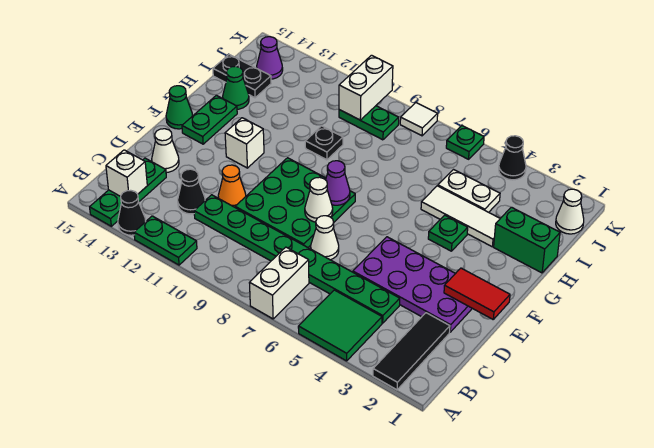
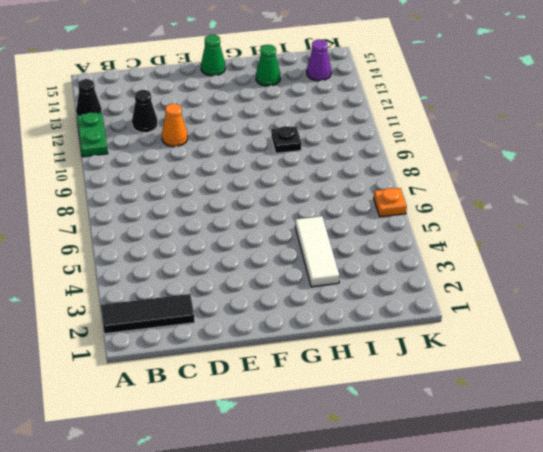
orange plate K6 level 1 -> green plate K6 level 1
none -> green tile A4:B5 level 1
none -> white brick A7:B7 level 1
none -> green plate A14:C14 level 1
none -> green plate C4:C11 level 1

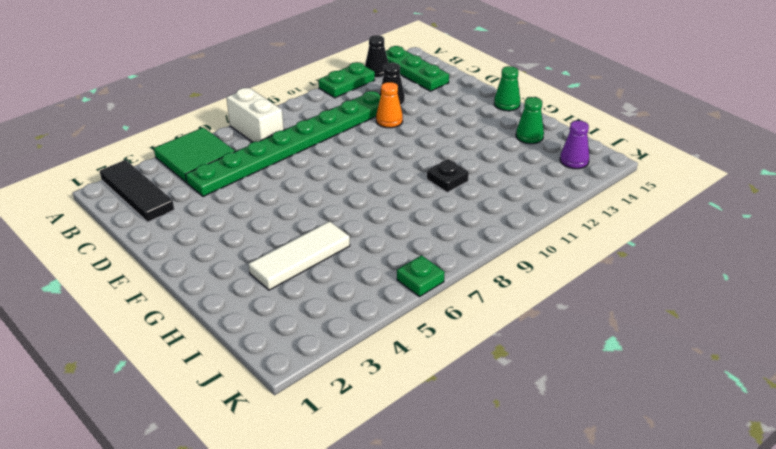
none -> purple plate D2:E5 level 1
none -> white cone D7 level 1
none -> green plate D8:F10 level 1
none -> white cone D14 level 1

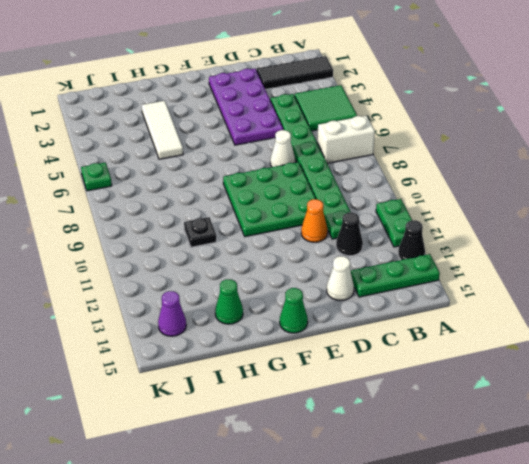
none -> white brick F12 level 1
none -> green plate F14:G14 level 1
none -> green plate G4 level 1
none -> green brick H1:H2 level 1

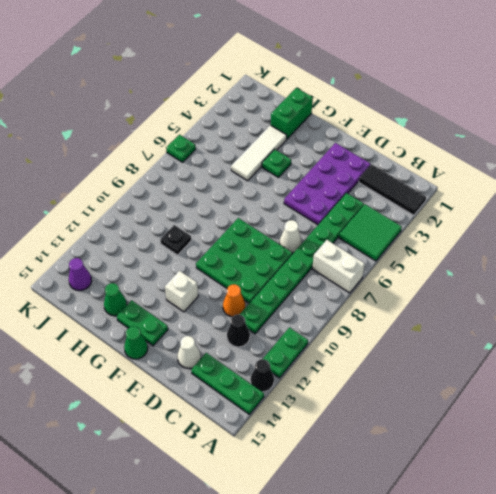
none -> white plate I4:I5 level 1
none -> black plate I14:I15 level 1
none -> white cone J1 level 1
none -> green plate J9:J10 level 1

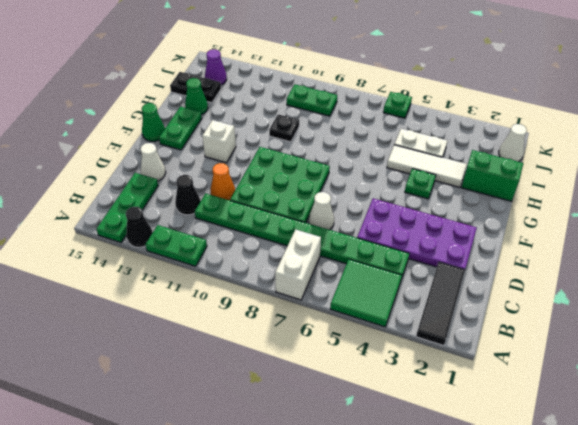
none -> black cone K4 level 1
none -> white tile K8 level 1
none -> white brick B14 level 2
none -> red tile E1:E2 level 2

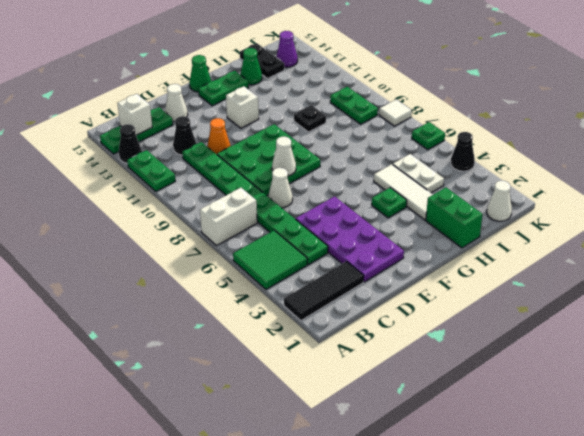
none -> red tile E1:E2 level 2
none -> purple cone F8 level 2
none -> white brick J10:K10 level 2

